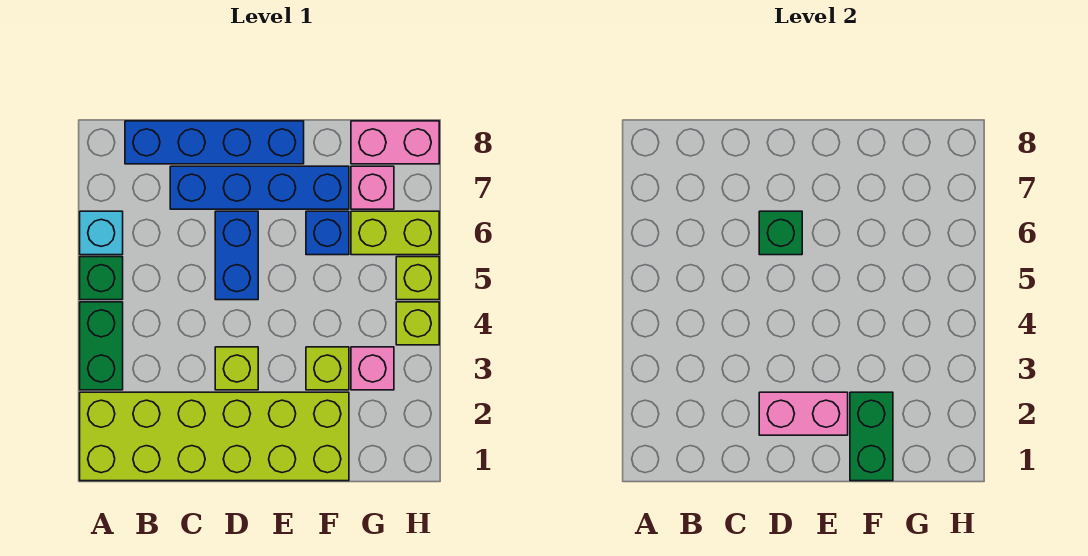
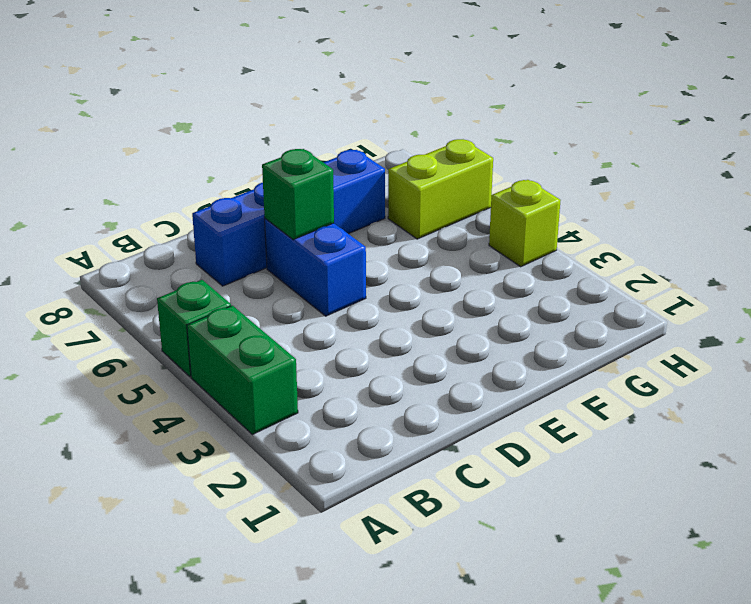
none -> lime brick A1:F2 level 1
none -> cyan brick A6 level 1
none -> blue brick B8:E8 level 1

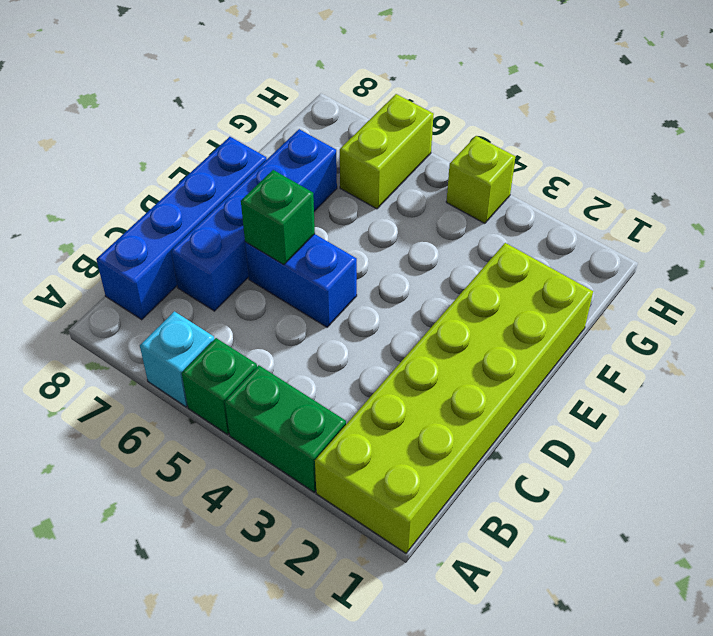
none -> lime brick D3 level 1
none -> lime brick F3 level 1
none -> blue brick F6 level 1

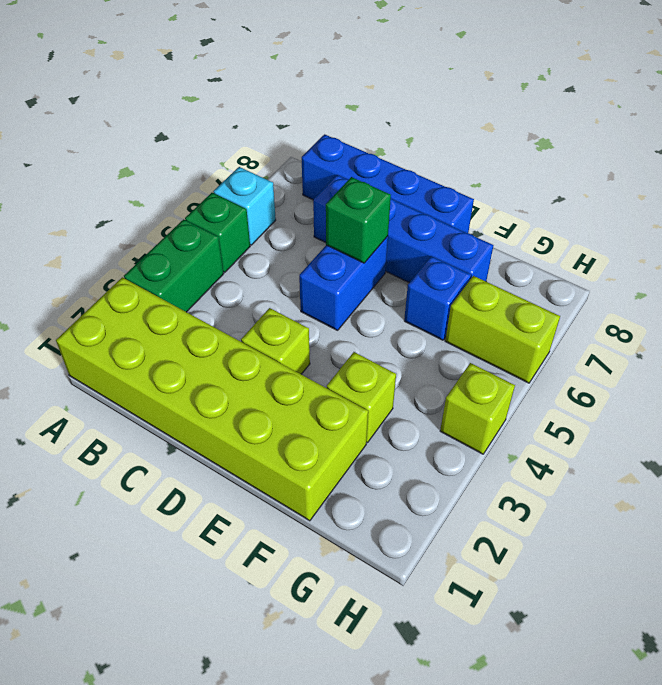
none -> pink brick G3 level 1
none -> pink brick G7 level 1
none -> pink brick G8:H8 level 1

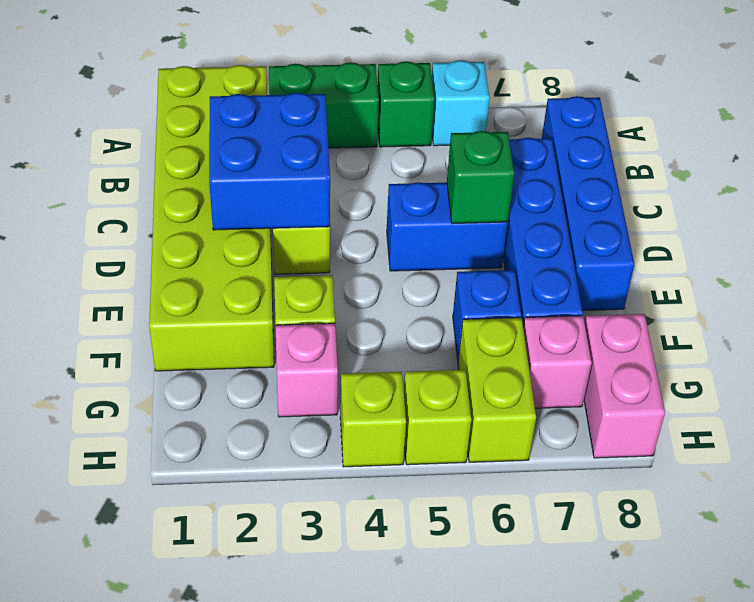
blue brick C2:D3 level 2 -> pink brick D2:E2 level 2
none -> green brick F1:F2 level 2

